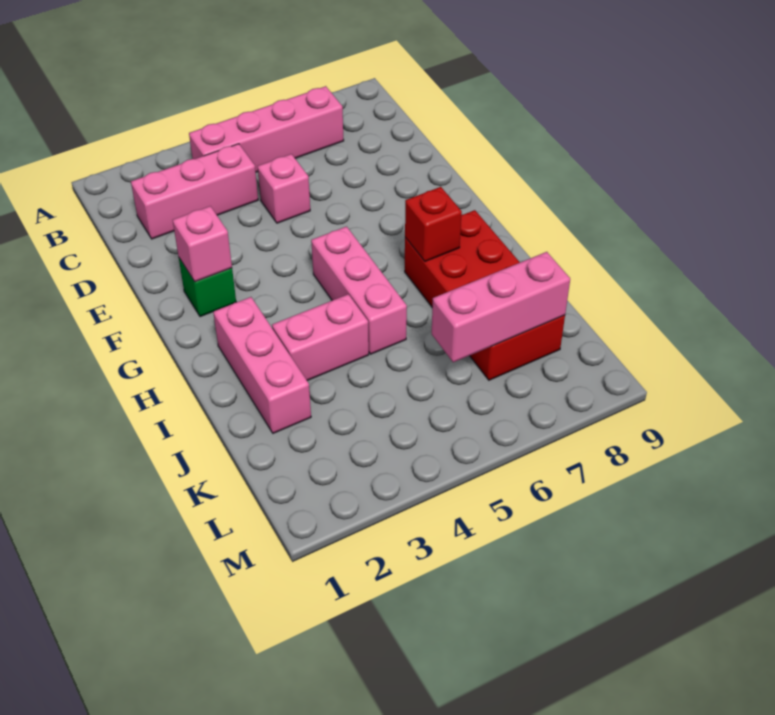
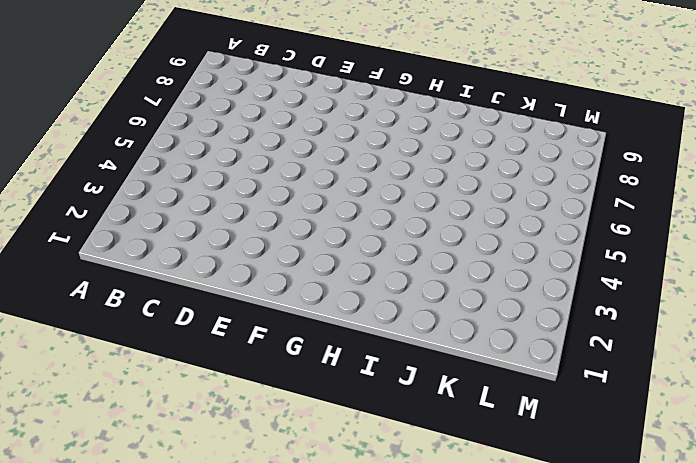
none -> pink brick B4:B7 level 1
none -> pink brick C2:C4 level 1

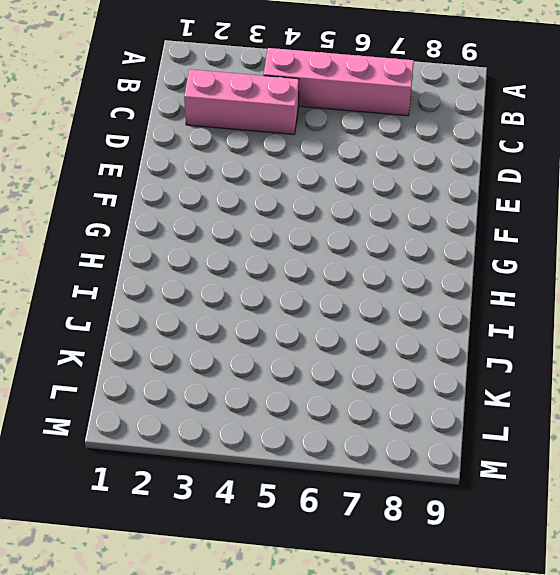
none -> pink brick D5 level 1
none -> green brick F2 level 1

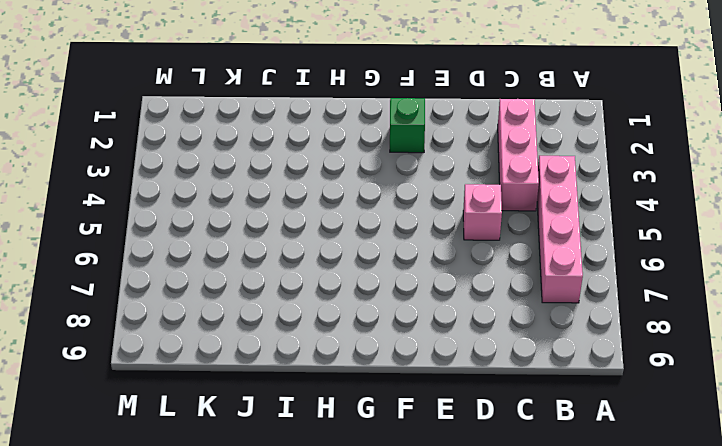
none -> pink brick G5:I5 level 1
none -> pink brick H2:J2 level 1

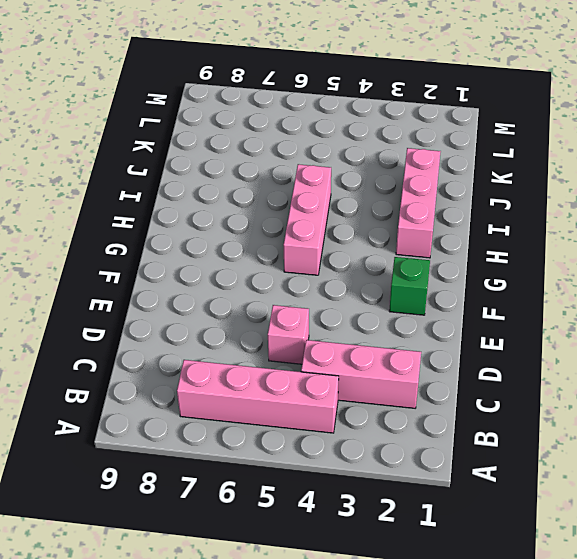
none -> red brick H7:K8 level 1
none -> pink brick I3:I4 level 1

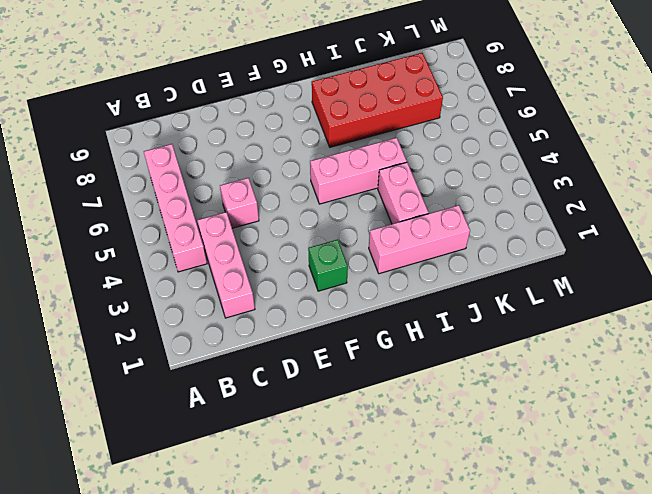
none -> pink brick F2 level 2
none -> red brick H7 level 2

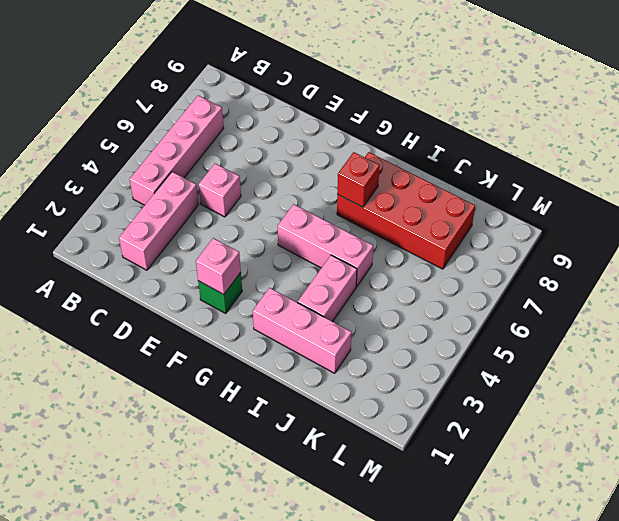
none -> pink brick K6:K8 level 2

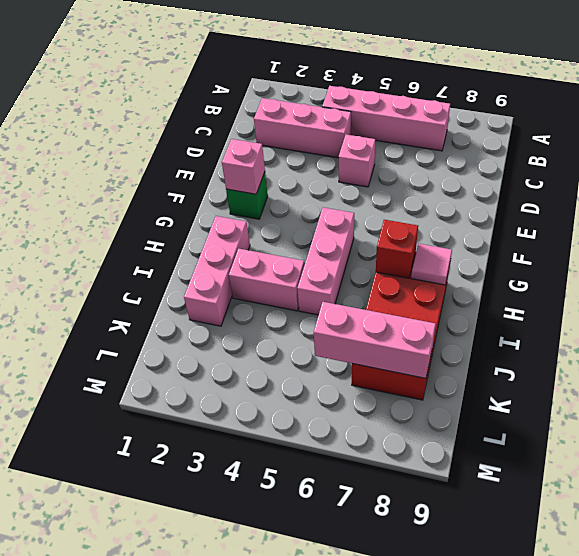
pink tile H8 level 2 -> none

